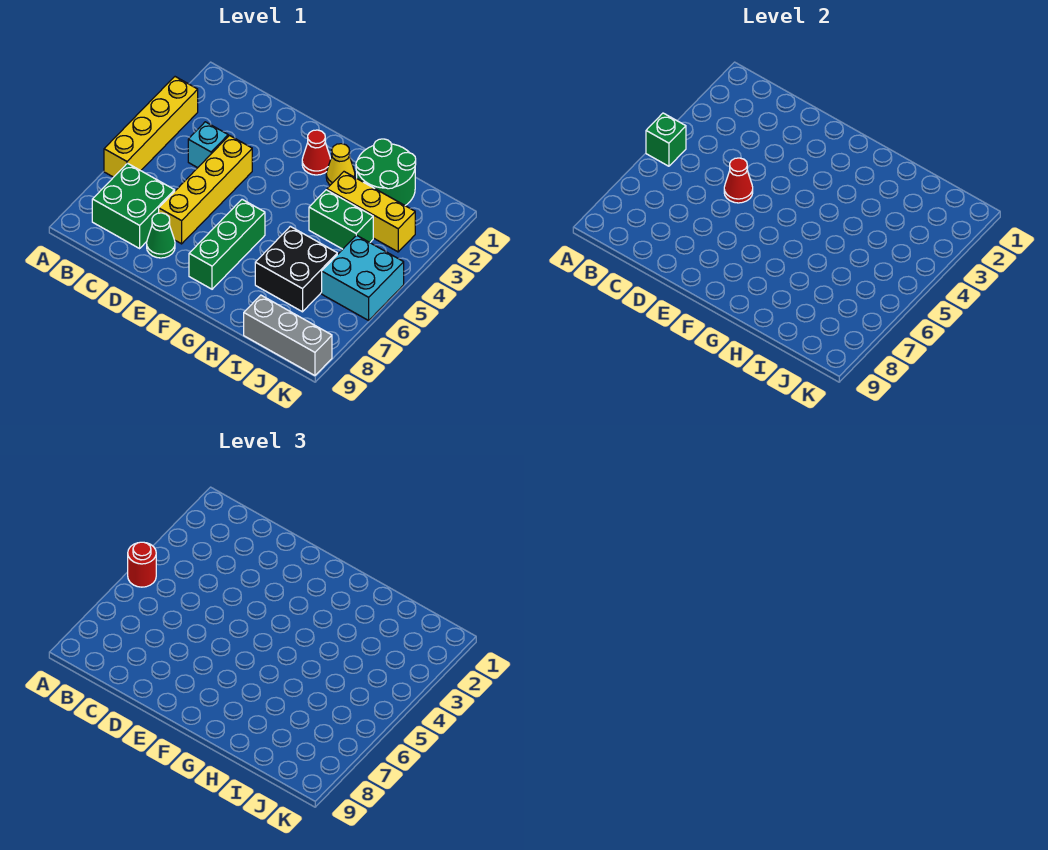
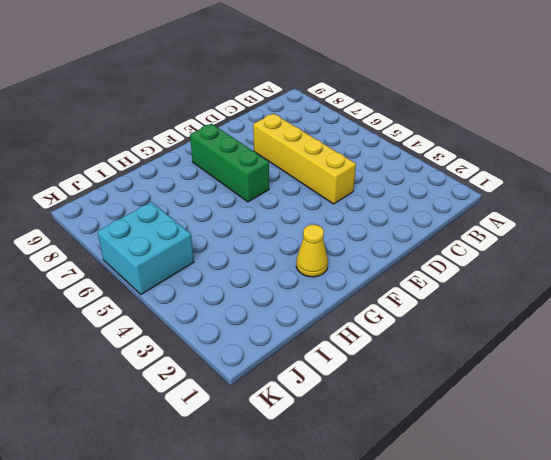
none -> yellow brick A3:A6 level 1
none -> green brick B7:C8 level 1
none -> cyan brick C4 level 1

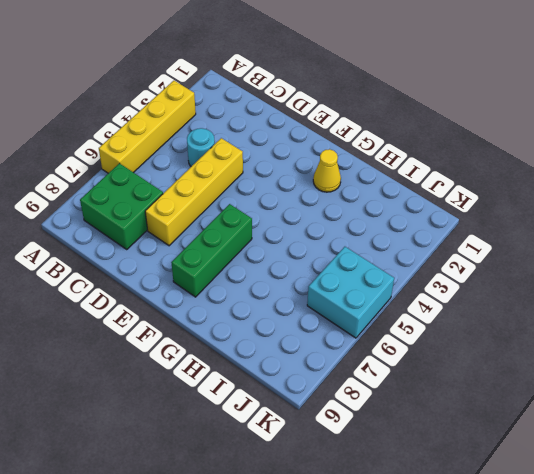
cyan round brick C4 level 1 -> cyan brick C4 level 1
none -> green cone D8 level 1
none -> red cone F2 level 1
none -> green round brick H1:I2 level 1

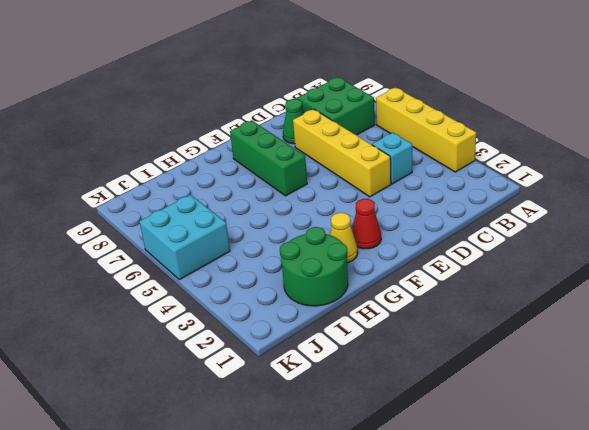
none -> yellow brick H3:J3 level 1
none -> green brick H4:I4 level 1
none -> black brick H6:I7 level 1

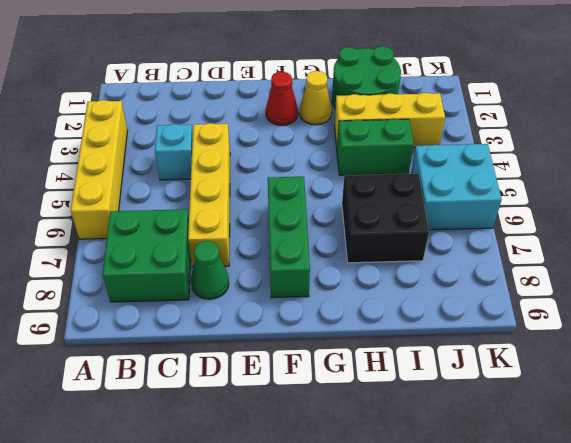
none -> grey brick I9:K9 level 1
none -> green brick A5 level 2
none -> red cone D5 level 2

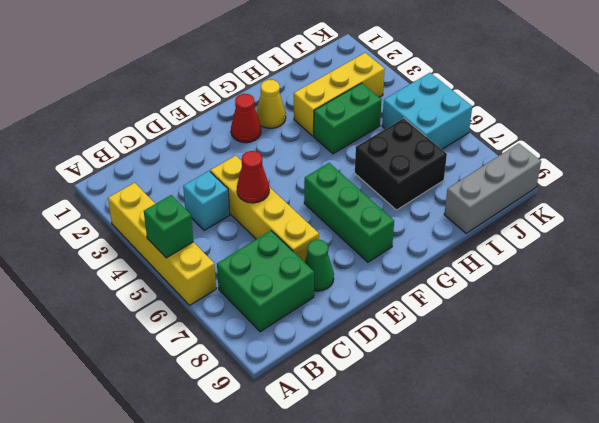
none -> green round brick H1:I2 level 1
none -> red round brick A5 level 3

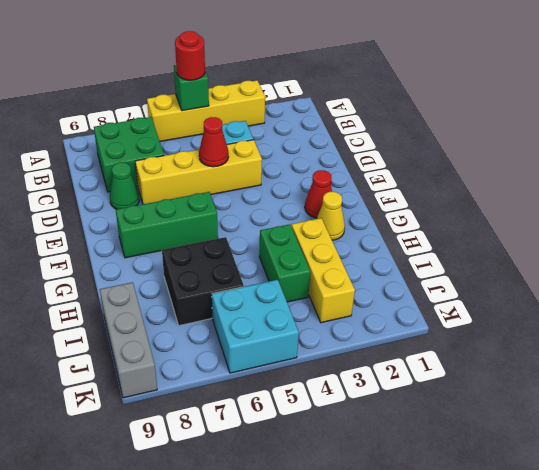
none -> green round brick H1:I2 level 1

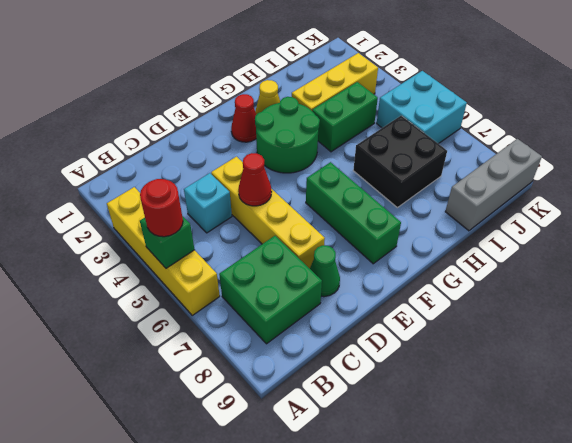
green round brick F3:G4 level 1 -> green round brick H1:I2 level 1

